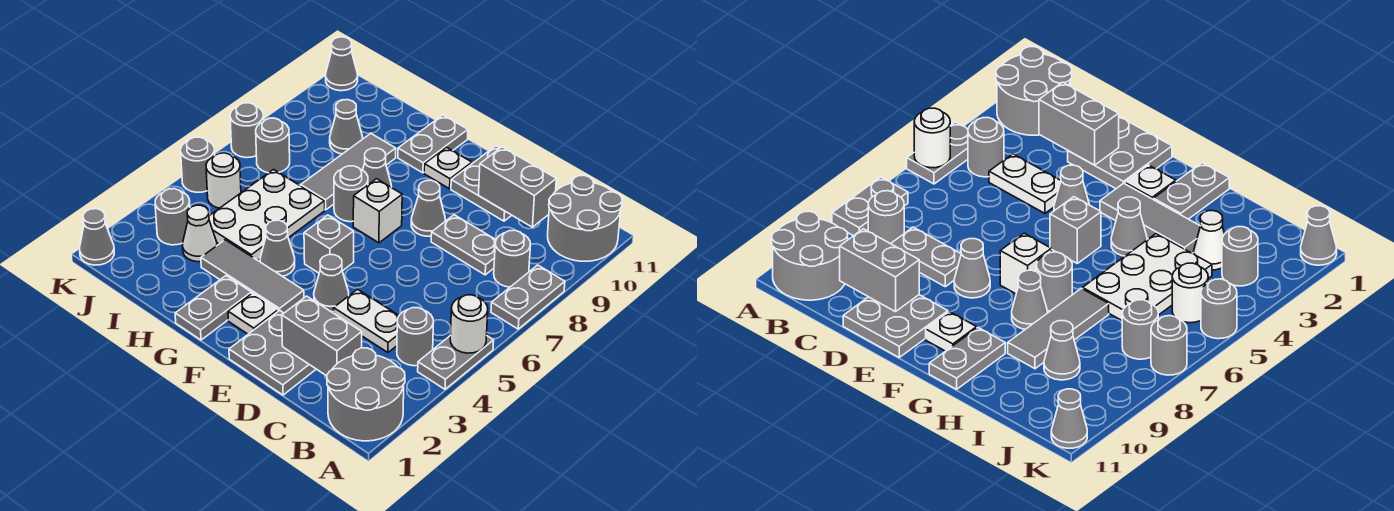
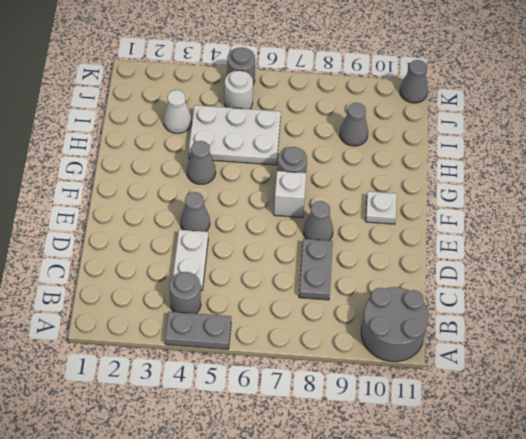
none -> grey round brick A1:B2 level 1
none -> grey plate A7:A8 level 1
none -> grey round brick B8 level 1
none -> grey plate D1:E2 level 1

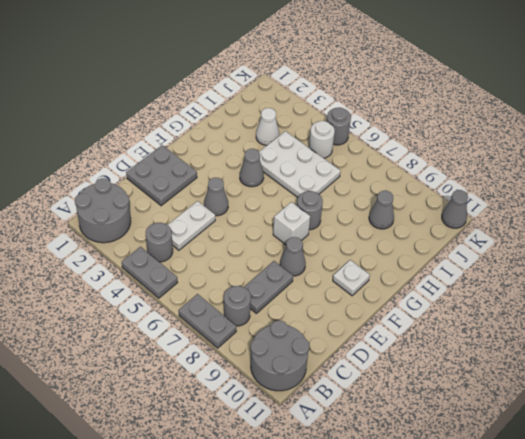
none -> grey plate D10:E11 level 1
none -> white plate F2 level 1
none -> grey tile F3:H3 level 1
none -> grey brick F5 level 1

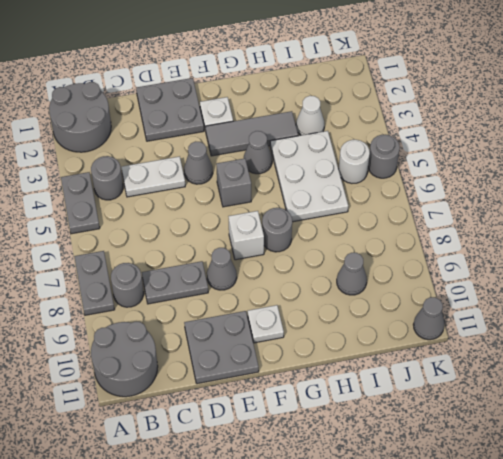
none -> grey plate G1:G2 level 1
none -> grey cone G8 level 1
none -> grey plate G10:G11 level 1
none -> grey tile H7:H9 level 1

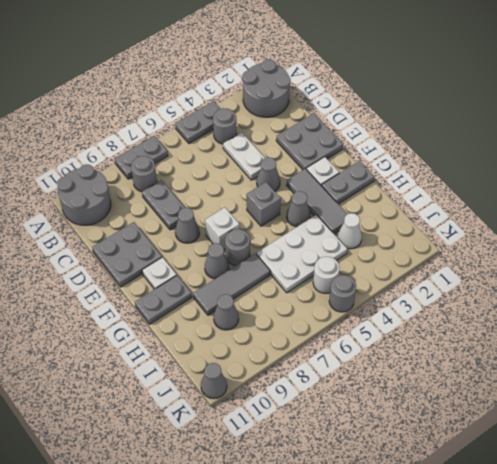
none -> grey round brick J3 level 1
none -> grey round brick J7 level 1
none -> grey cone K1 level 1
none -> grey round brick K7 level 1

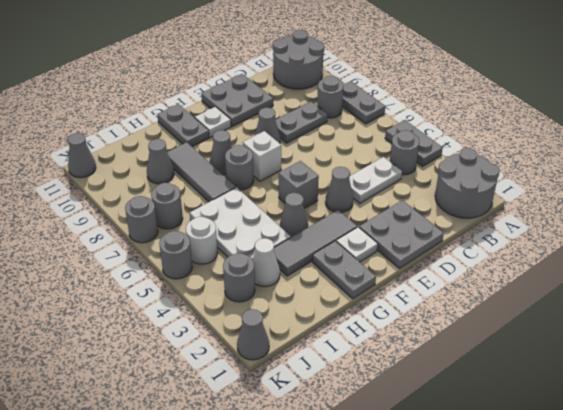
none -> white round brick A5 level 2
none -> grey brick C2:D2 level 2
none -> grey brick C10:D10 level 2

